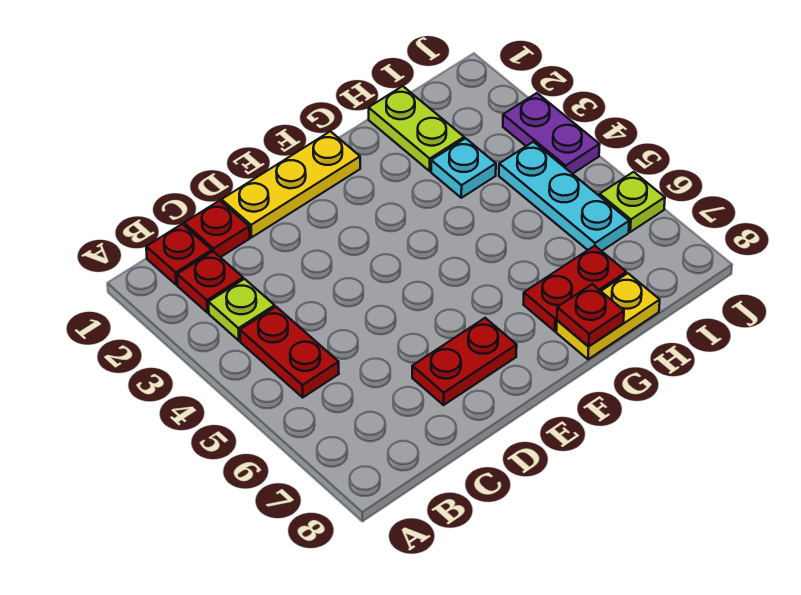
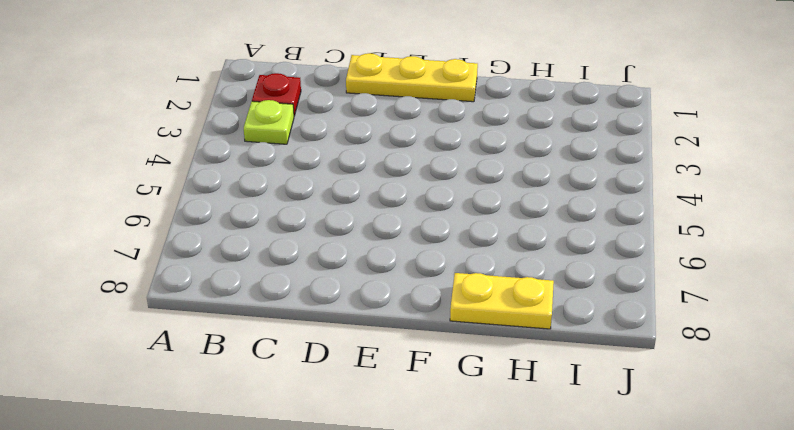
none -> red plate B1 level 1
none -> red plate B4:B5 level 1
none -> red plate C1 level 1

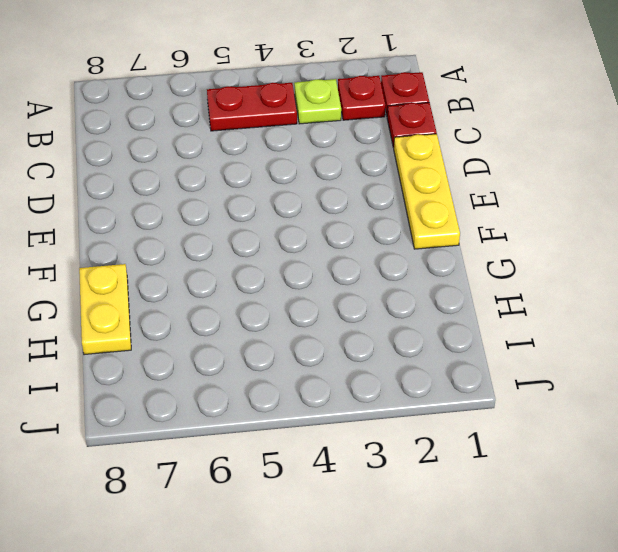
none -> red plate D7:E7 level 1
none -> red plate G7:H7 level 1
none -> lime plate H1:H2 level 1

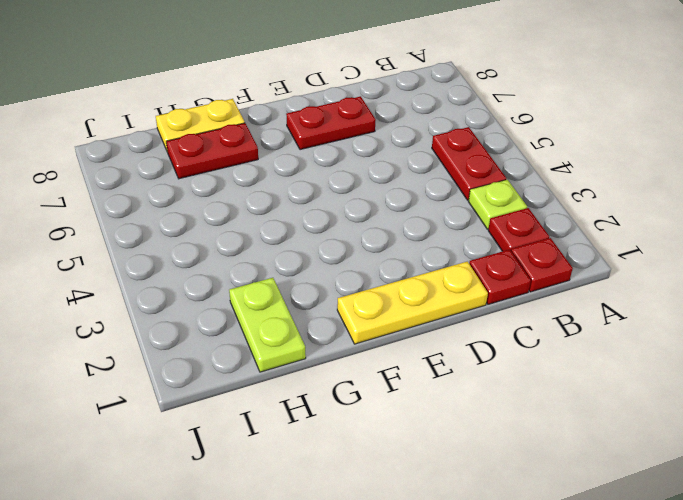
none -> cyan plate H3 level 1
none -> cyan plate I4:I6 level 1
none -> purple plate J3:J4 level 1

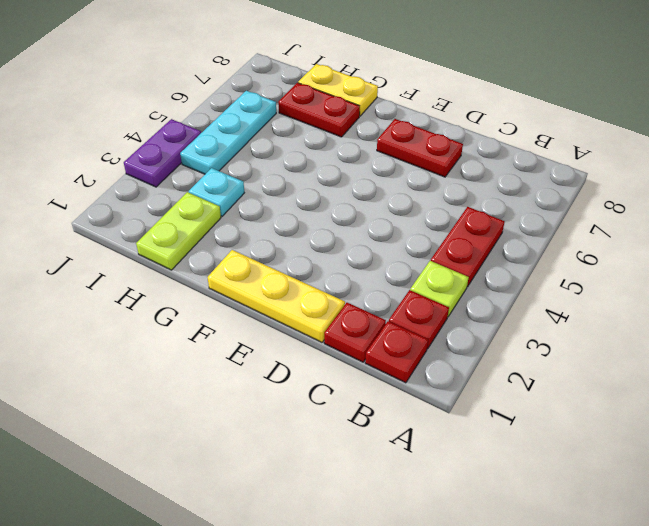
none -> lime plate J6 level 1
none -> red plate G8 level 2

